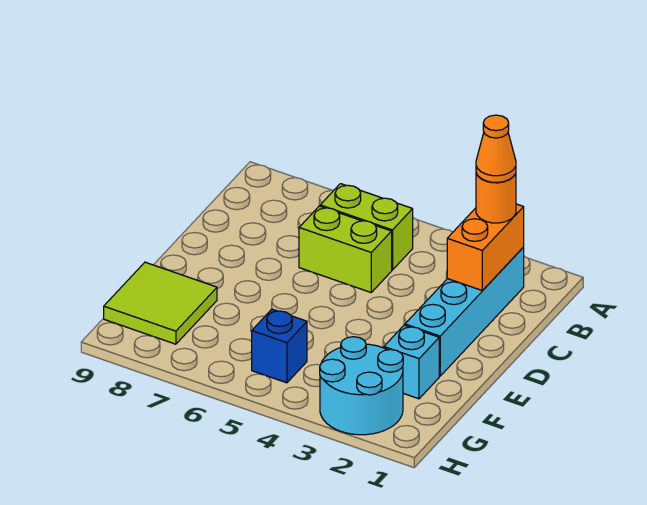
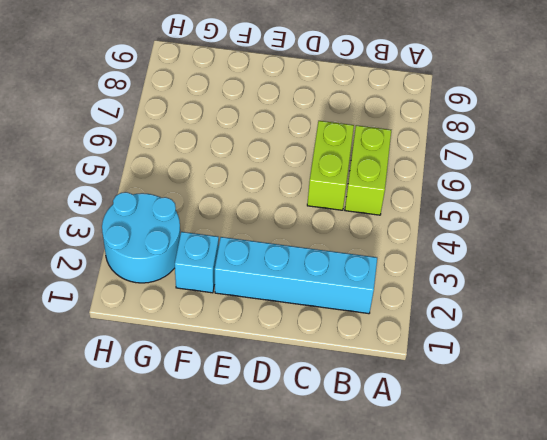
none -> lime tile F8:G9 level 1
none -> blue brick G5 level 1

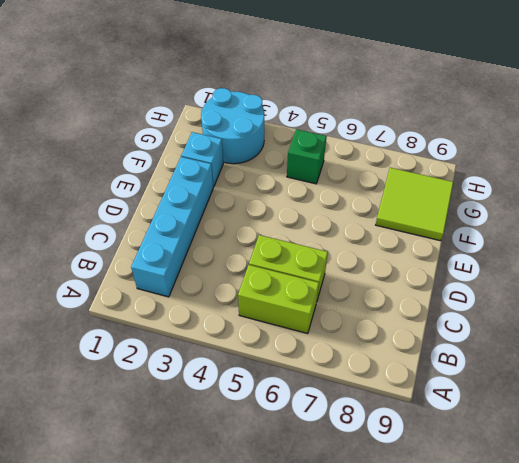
green brick G5 level 1 -> blue brick G5 level 1
none -> orange brick B2:C2 level 2
none -> orange round brick B2 level 3

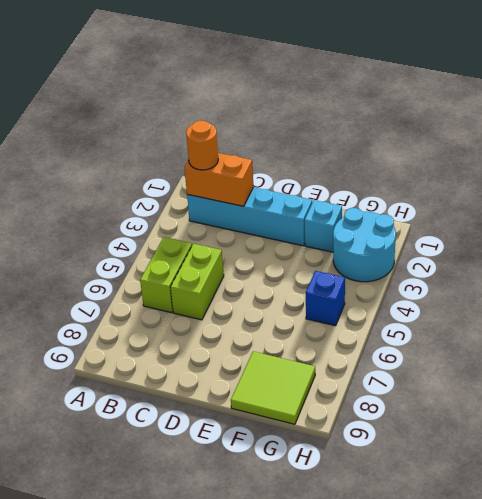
none -> orange cone B2 level 4

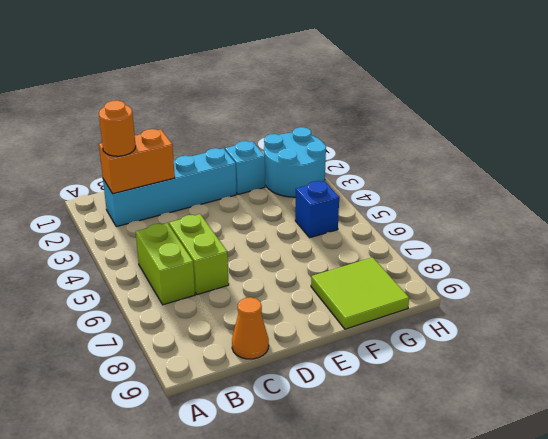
orange cone C9 level 1 -> orange cone B2 level 4

